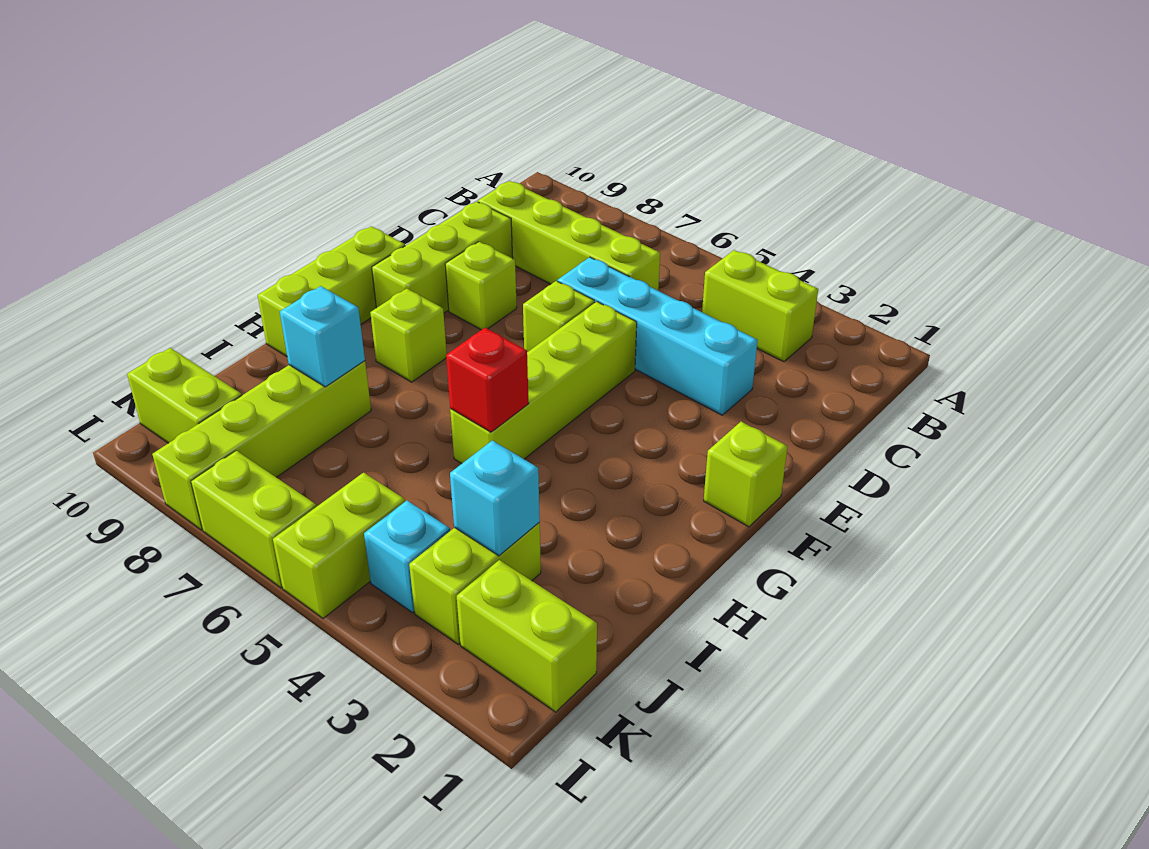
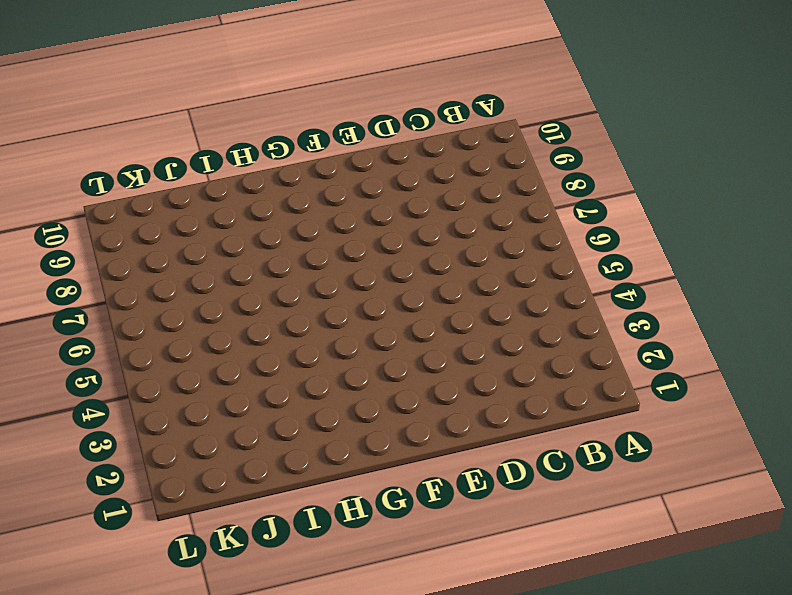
none -> lime brick B3:B4 level 1
none -> lime brick C6:C9 level 1
none -> cyan brick D3:D6 level 1

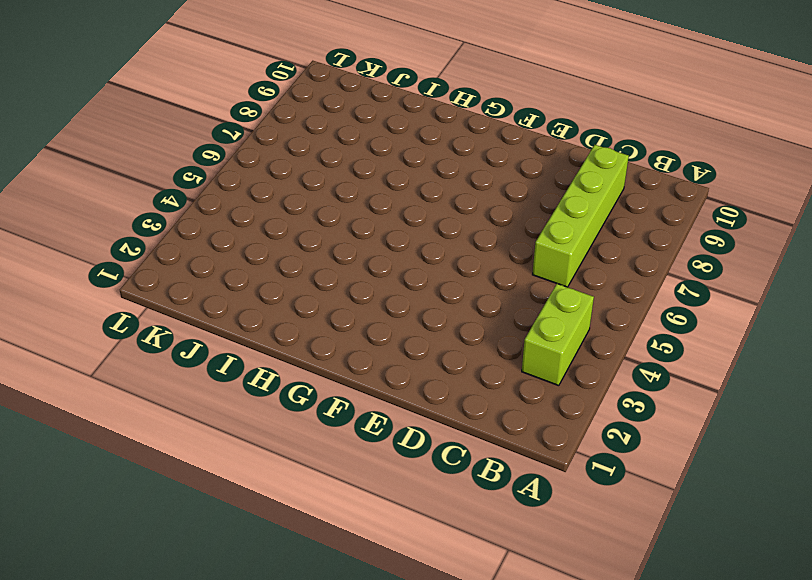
none -> cyan brick D3:D6 level 1
none -> lime brick D9:F9 level 1
none -> lime brick E5:H5 level 1

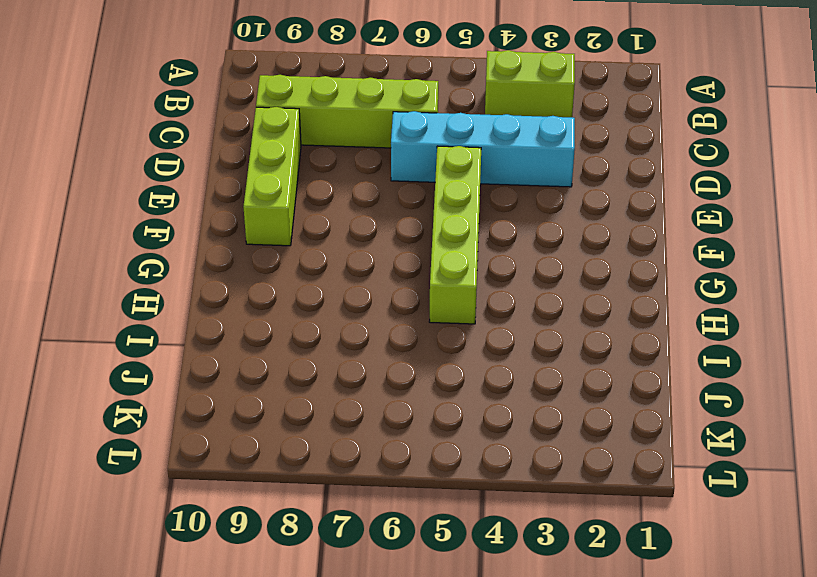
none -> lime brick E6 level 1
none -> lime brick E8 level 1
none -> lime brick F1 level 1

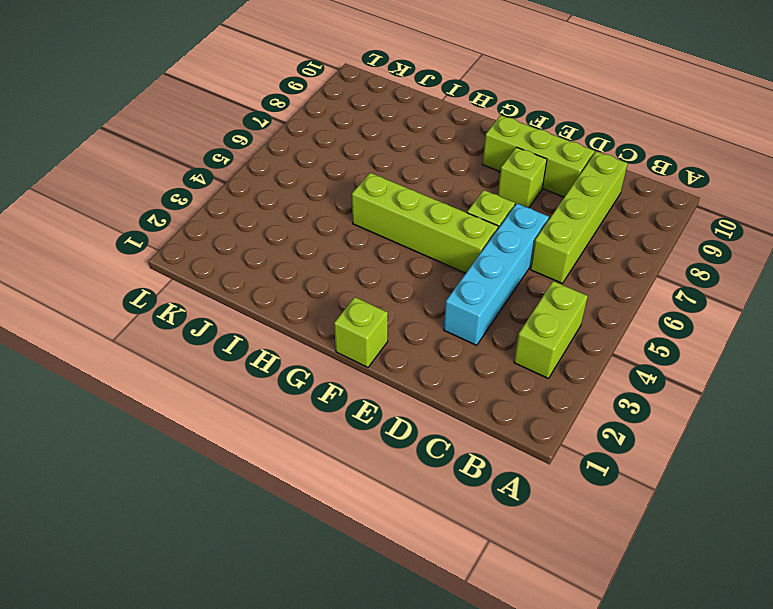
none -> lime brick F10:H10 level 1
none -> lime brick G8 level 1
none -> lime brick I8:L8 level 1

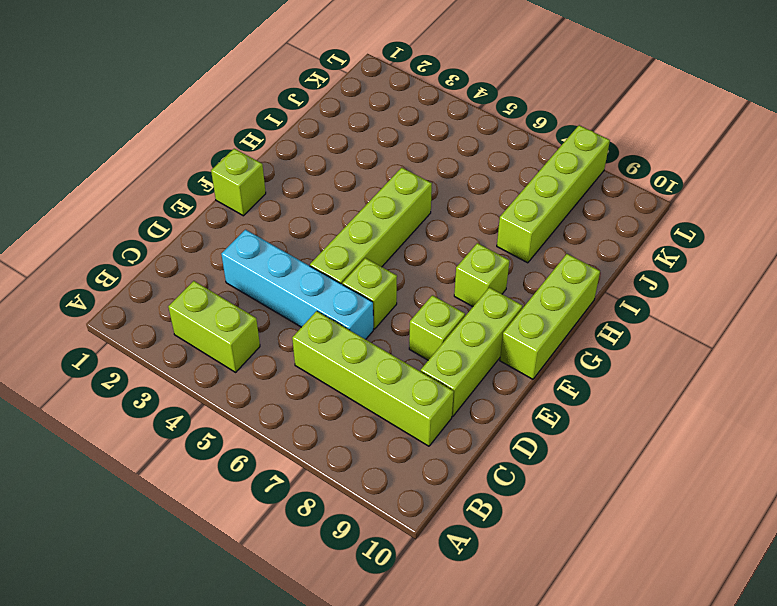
none -> lime brick J3:K3 level 1
none -> lime brick K1:K2 level 1
none -> cyan brick K4 level 1

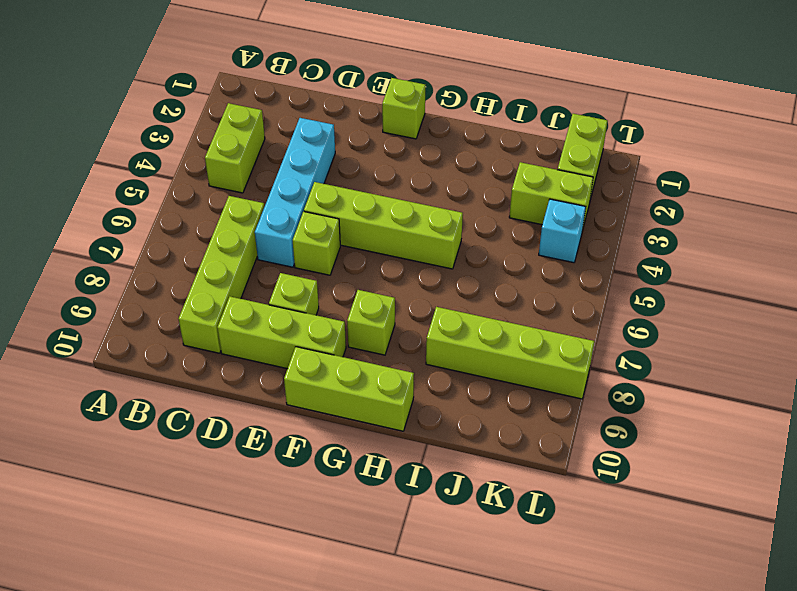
none -> lime brick K5:L5 level 1
none -> lime brick K9:K10 level 1
none -> lime brick L6:L7 level 1

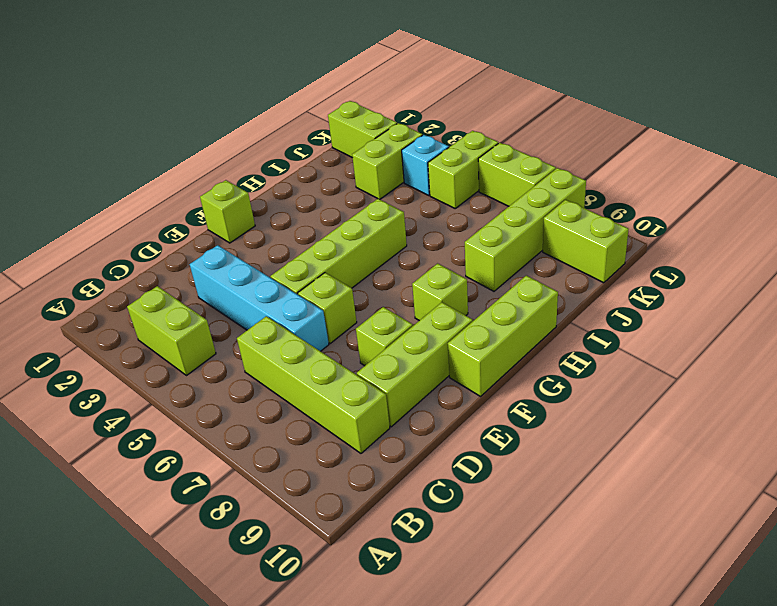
none -> red brick H5 level 2
none -> cyan brick I8 level 2
none -> cyan brick J3 level 2

